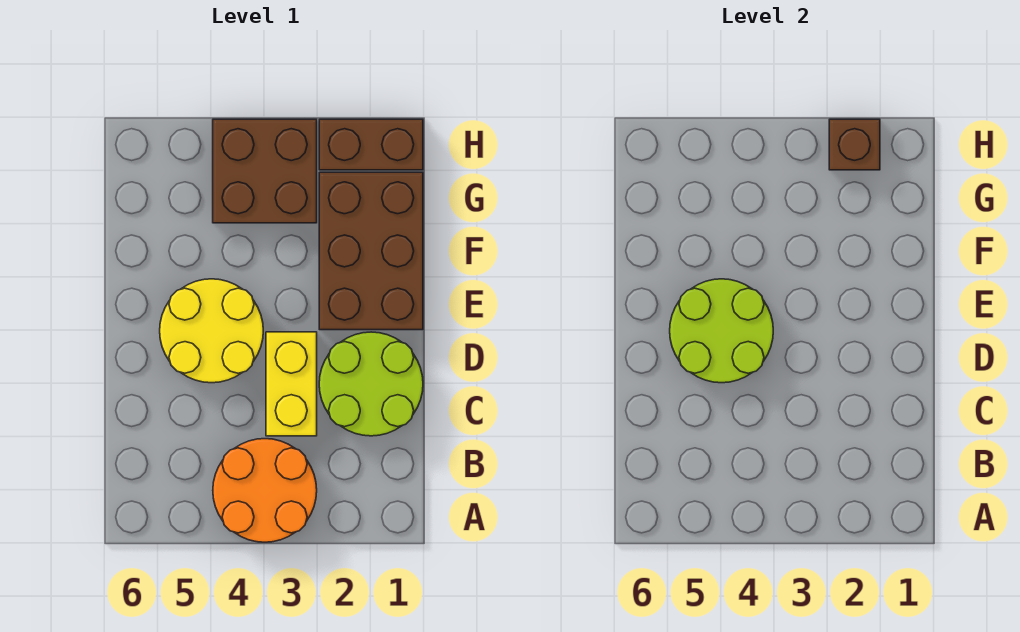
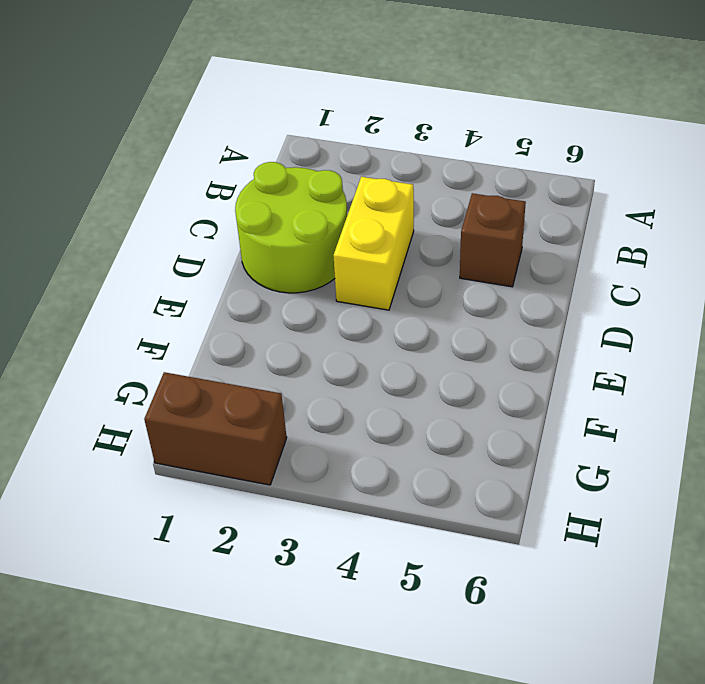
brown brick C5 level 1 -> brown brick H2 level 2
none -> orange round brick A3:B4 level 1
none -> yellow round brick D4:E5 level 1

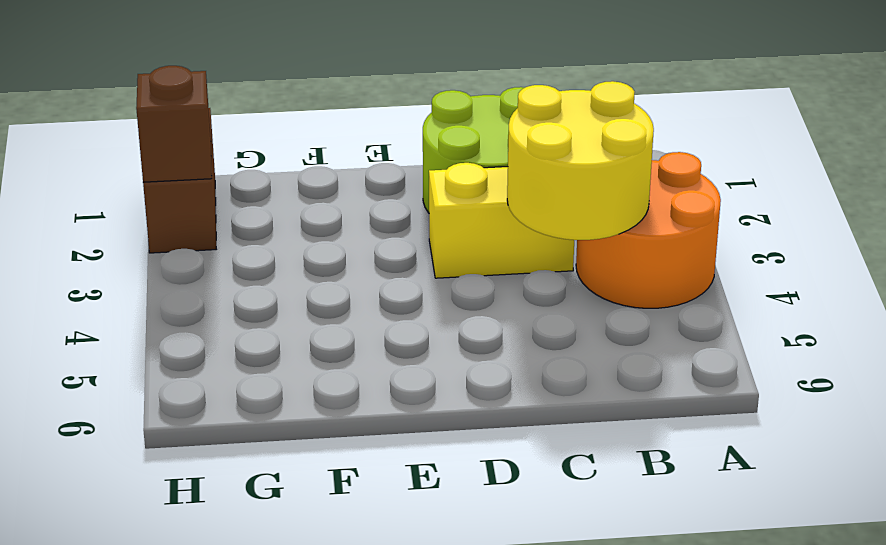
yellow round brick B3:C4 level 2 -> yellow round brick D4:E5 level 1
none -> brown brick E1:G2 level 1
none -> brown brick G3:H4 level 1

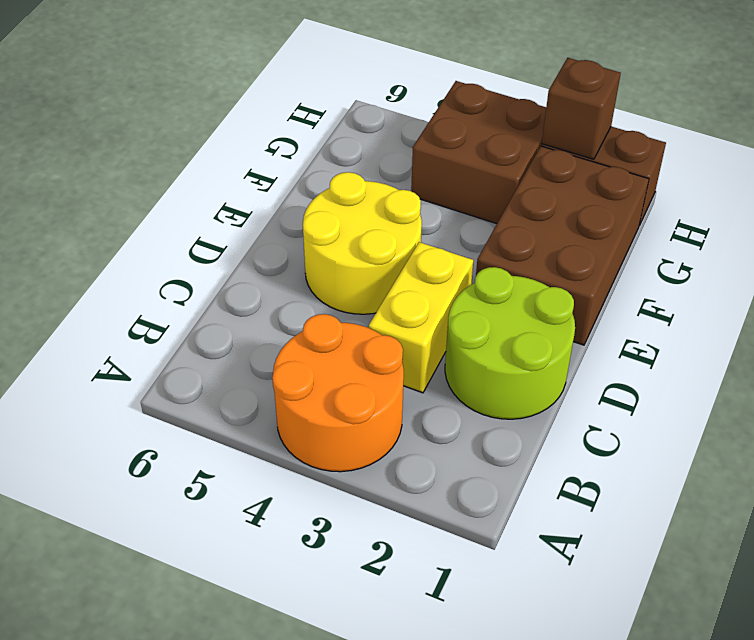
none -> lime round brick D4:E5 level 2

